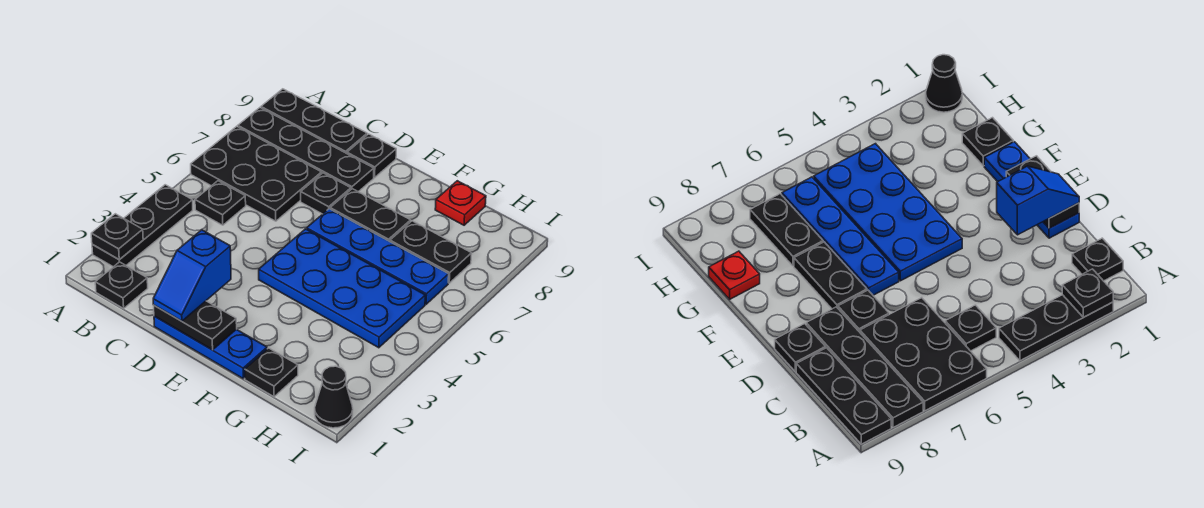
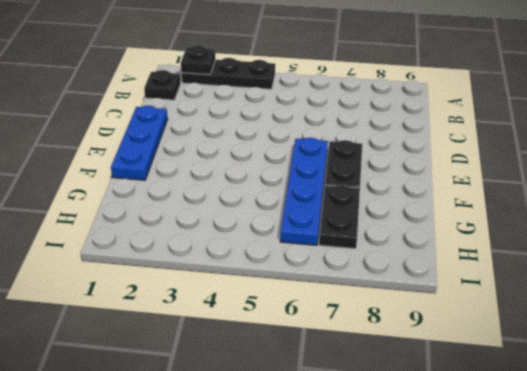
none -> black plate A6:C7 level 1
none -> black plate A8:D8 level 1
none -> black plate A9:C9 level 1

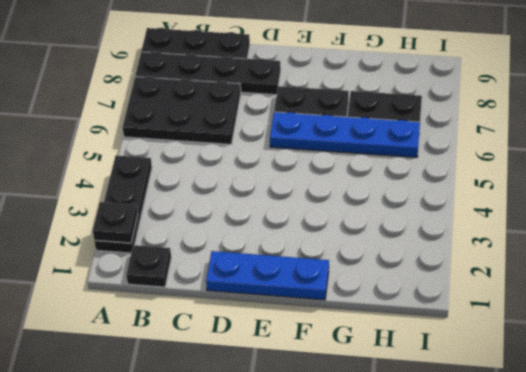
none -> black plate B5 level 1
none -> black plate D7 level 1
none -> black plate D9 level 1

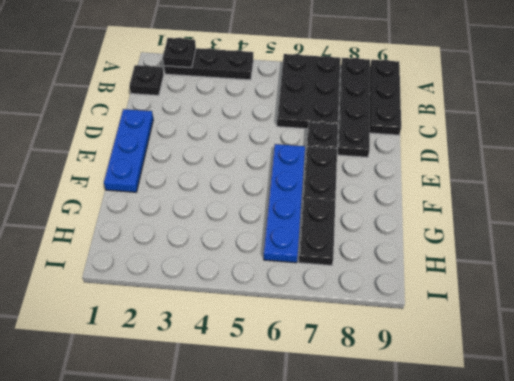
none -> black plate B5 level 1
none -> black plate D9 level 1
none -> blue plate E4:H5 level 1

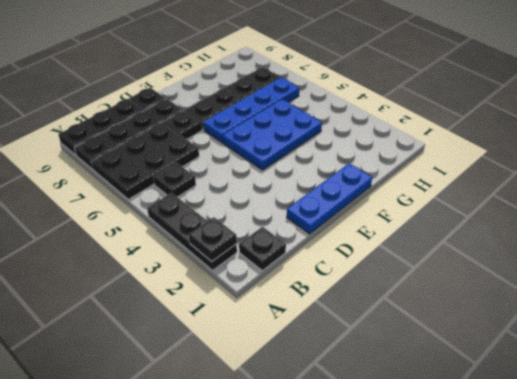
blue plate E4:G5 level 1 -> blue plate E4:H5 level 1
none -> black plate G1 level 1
none -> red plate G9 level 1
none -> black cone I1 level 1

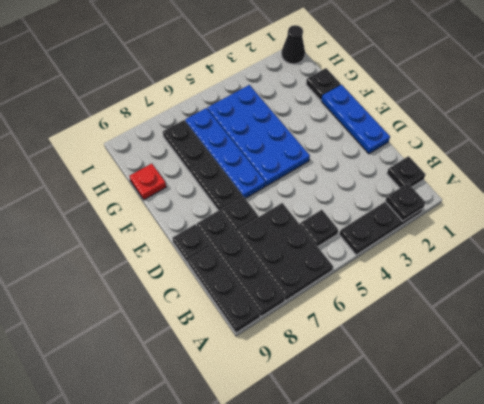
none -> black plate D1:E1 level 2
none -> blue slope D1:D2 level 3 top 2

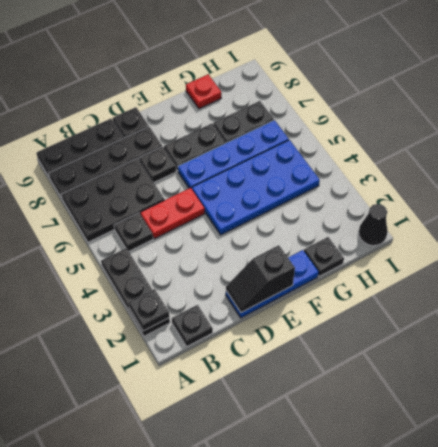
red plate C5:D5 level 1 -> none
black slope D1:E1 level 2 top E -> black plate D1:E1 level 2
none -> blue slope D1:D2 level 3 top 2

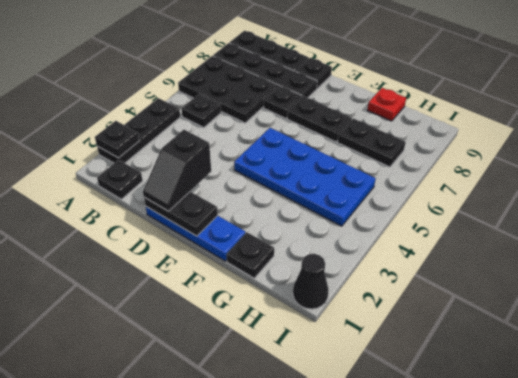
black slope D1:D2 level 3 top 2 -> blue slope D1:D2 level 3 top 2
none -> blue plate E6:H6 level 1

